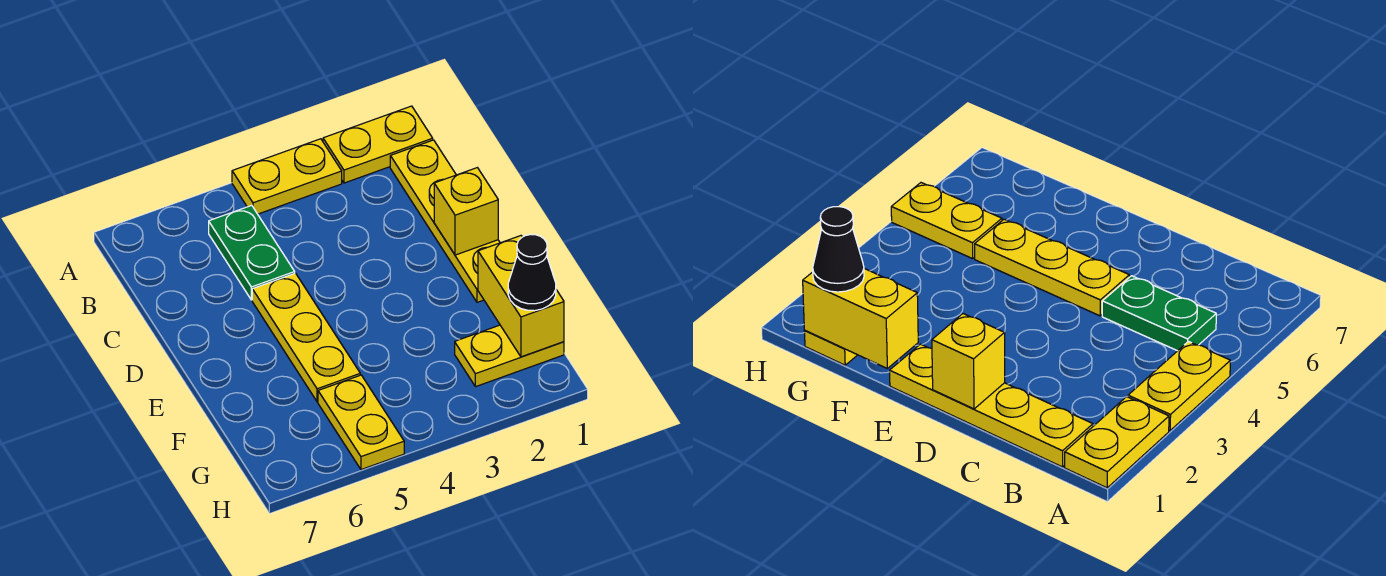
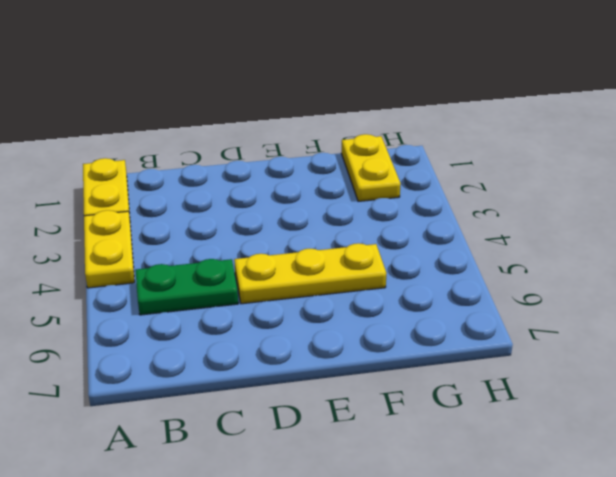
none -> yellow plate B1:E1 level 1
none -> yellow plate G5:H5 level 1

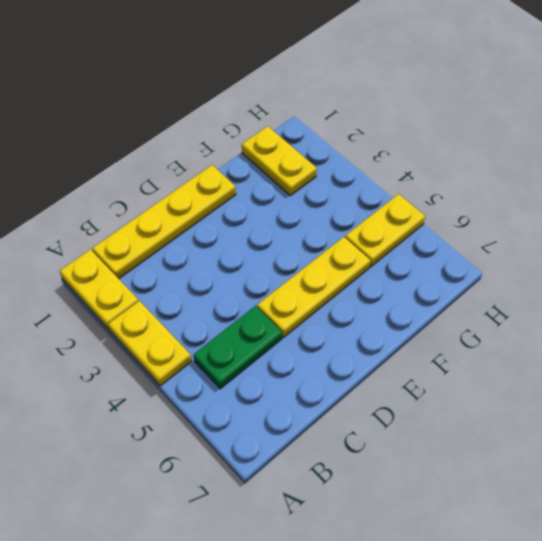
none -> yellow brick D1 level 2
none -> yellow brick F1:G1 level 2

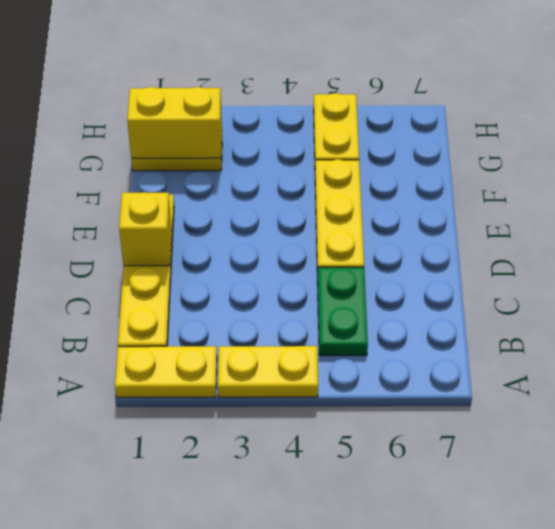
yellow brick G1:G2 level 2 -> yellow brick F1:G1 level 2
none -> black cone G1 level 3

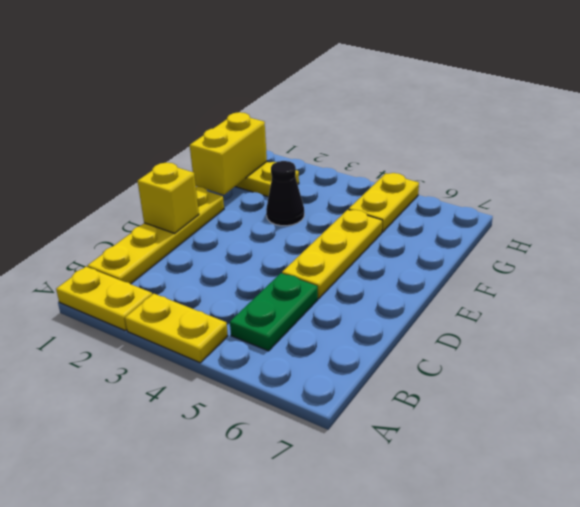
black cone F3 level 1 -> black cone G1 level 3

